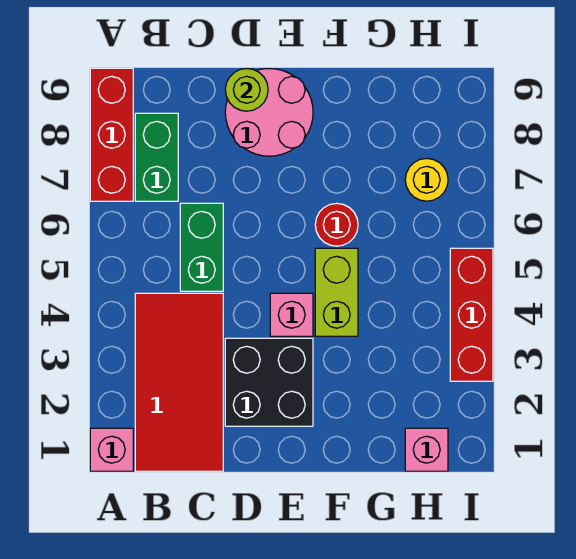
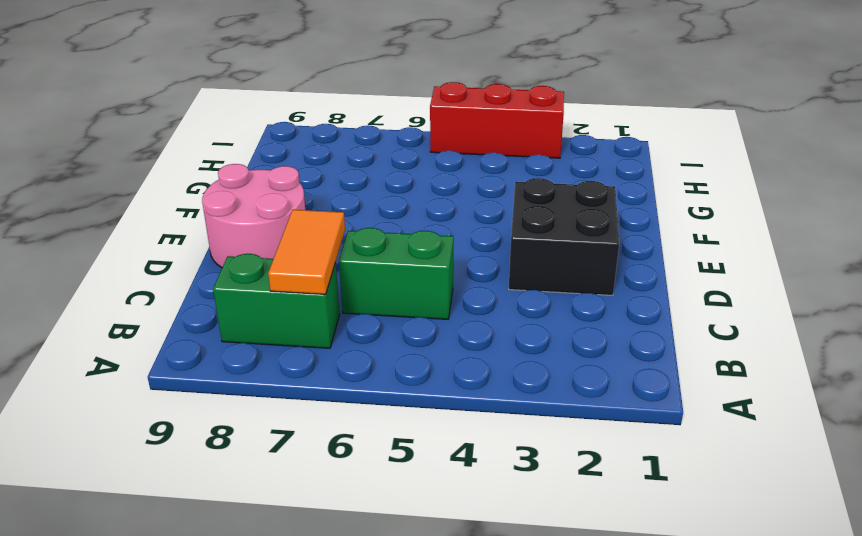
orange tile B7:C7 level 2 -> none
none -> pink brick A1 level 1
none -> red brick A7:A9 level 1
none -> red tile B1:C4 level 1

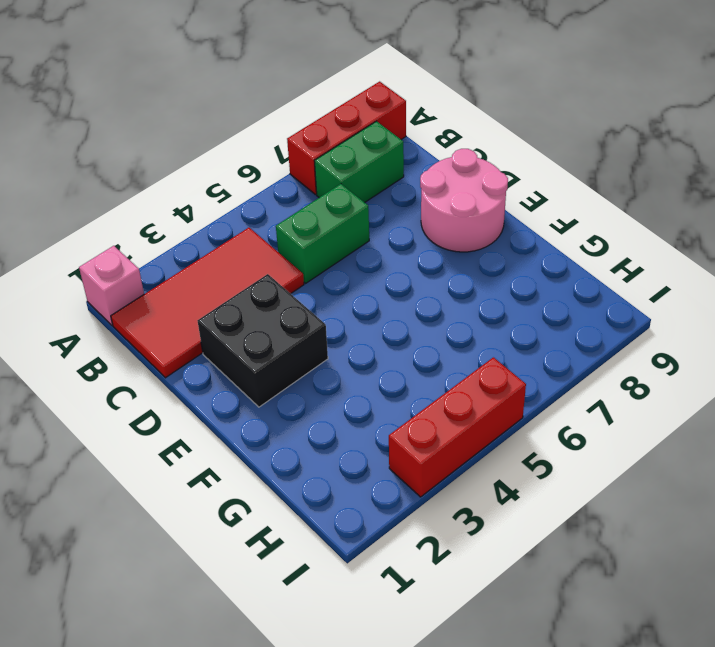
none -> pink brick E4 level 1
none -> lime brick F4:F5 level 1
none -> red round brick F6 level 1

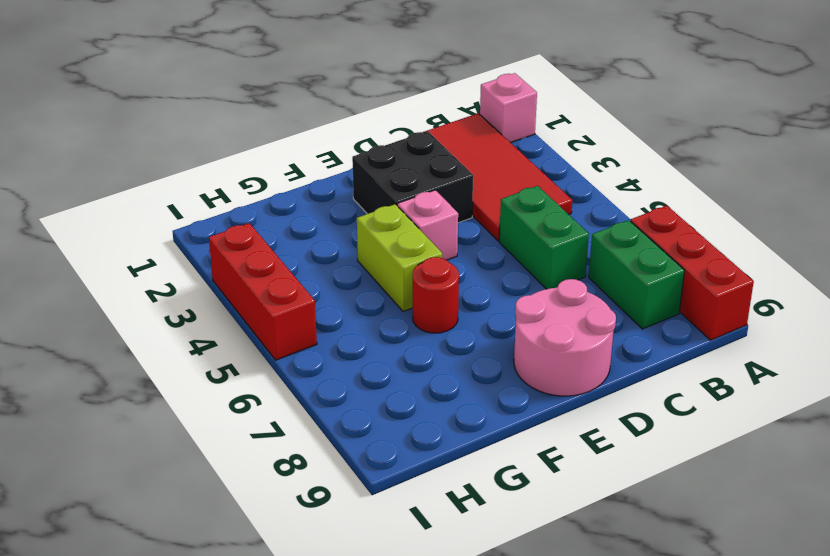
none -> pink brick H1 level 1
none -> yellow round brick H7 level 1
none -> lime round brick D9 level 2

